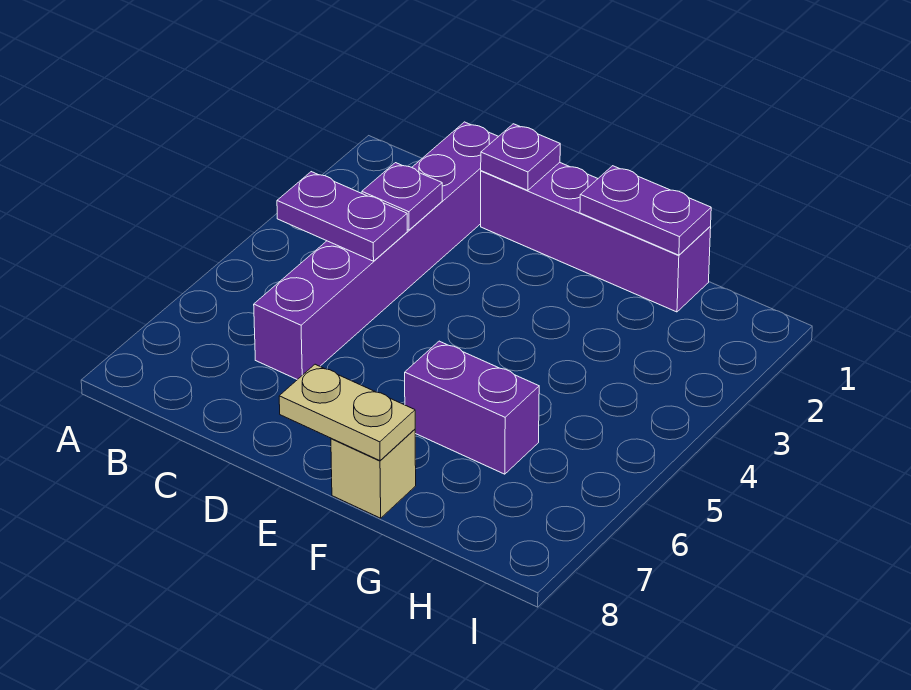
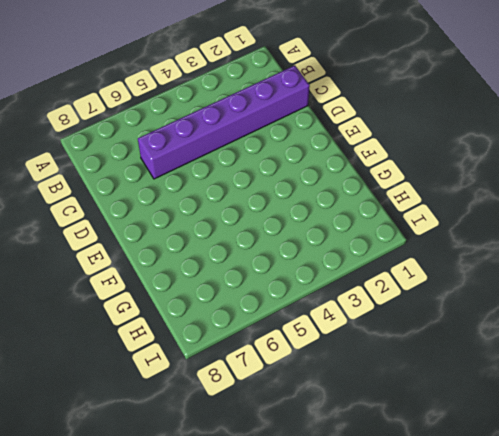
none -> purple brick D1:G1 level 1
none -> purple brick F6:G6 level 1

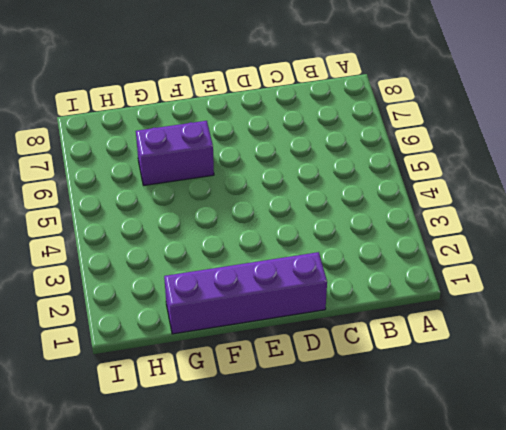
none -> purple brick C1:C6 level 1
none -> tan brick F8 level 1

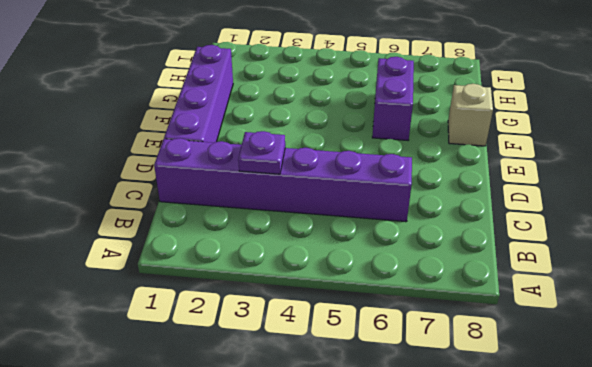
none -> purple plate B4:C4 level 2
none -> purple plate D1 level 2

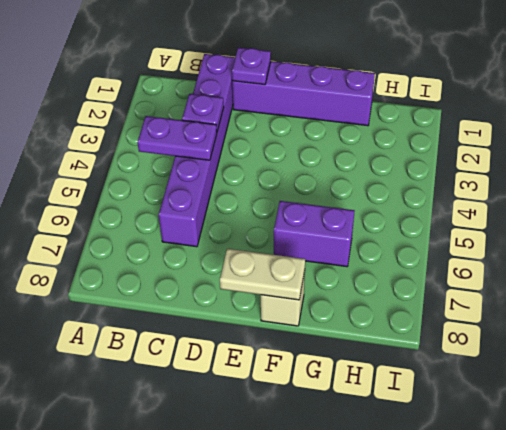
none -> purple plate F1:G1 level 2

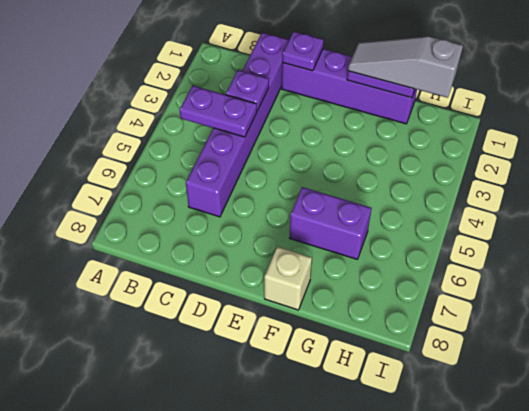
grey slope F1:H1 level 3 top H -> none
none -> tan plate E8:F8 level 2

